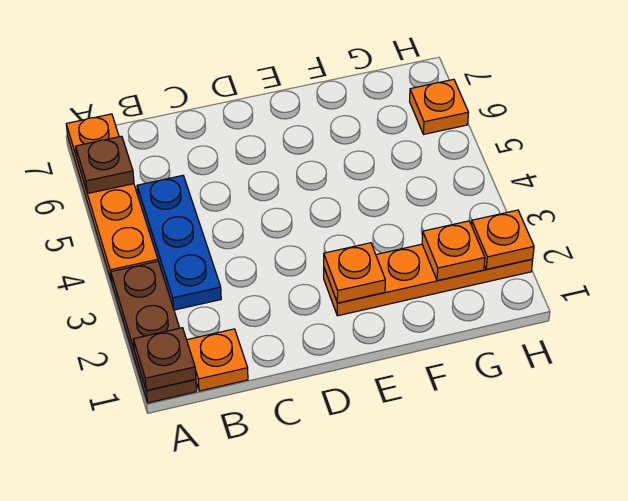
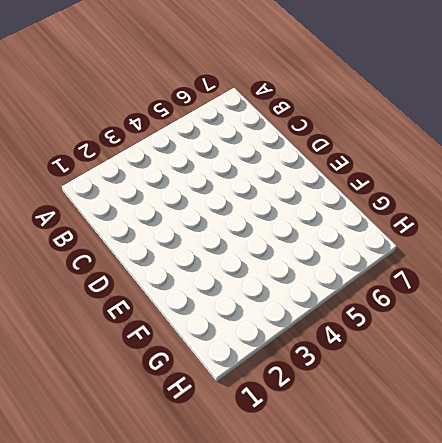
none -> brown plate A1:A3 level 1
none -> orange plate A4:A7 level 1

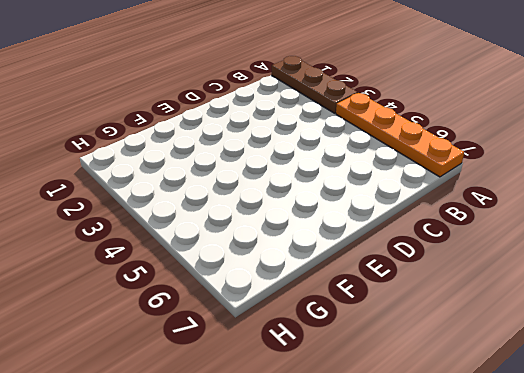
none -> orange plate B1 level 1
none -> blue plate B3:B5 level 1

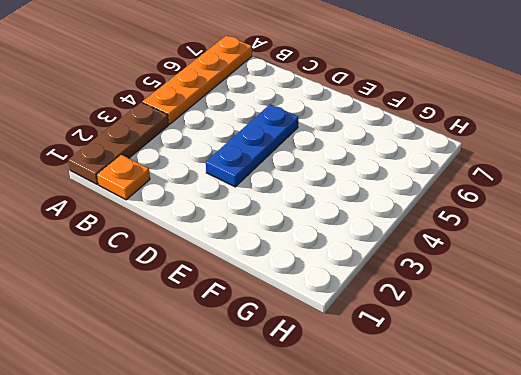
blue plate D3:D5 level 1 -> blue plate B3:B5 level 1
none -> orange plate E2:H2 level 1
none -> orange plate H6 level 1

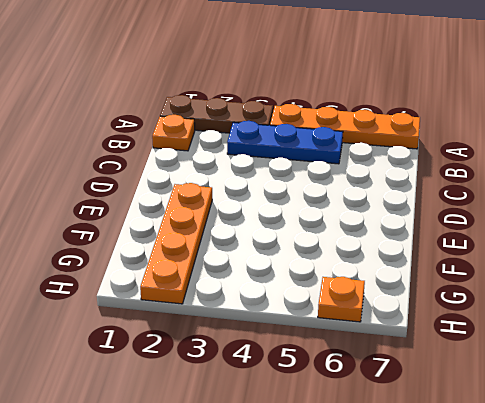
none -> brown plate A1 level 2
none -> brown plate A6 level 2

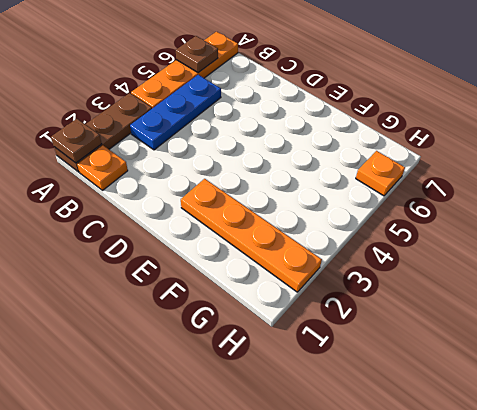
none -> orange plate E2 level 2
none -> orange plate G2 level 2

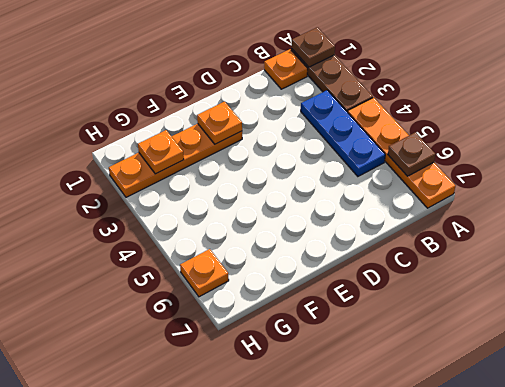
none -> orange plate H2 level 2

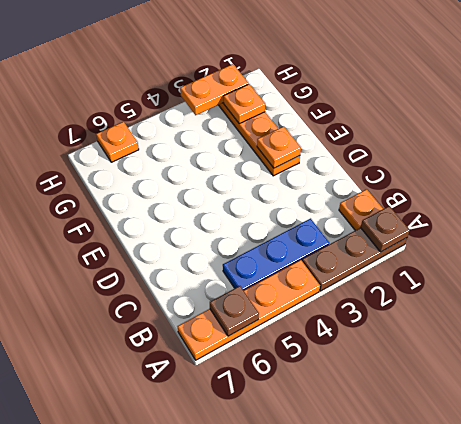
orange plate H2:H3 level 2 -> orange plate H2 level 2

